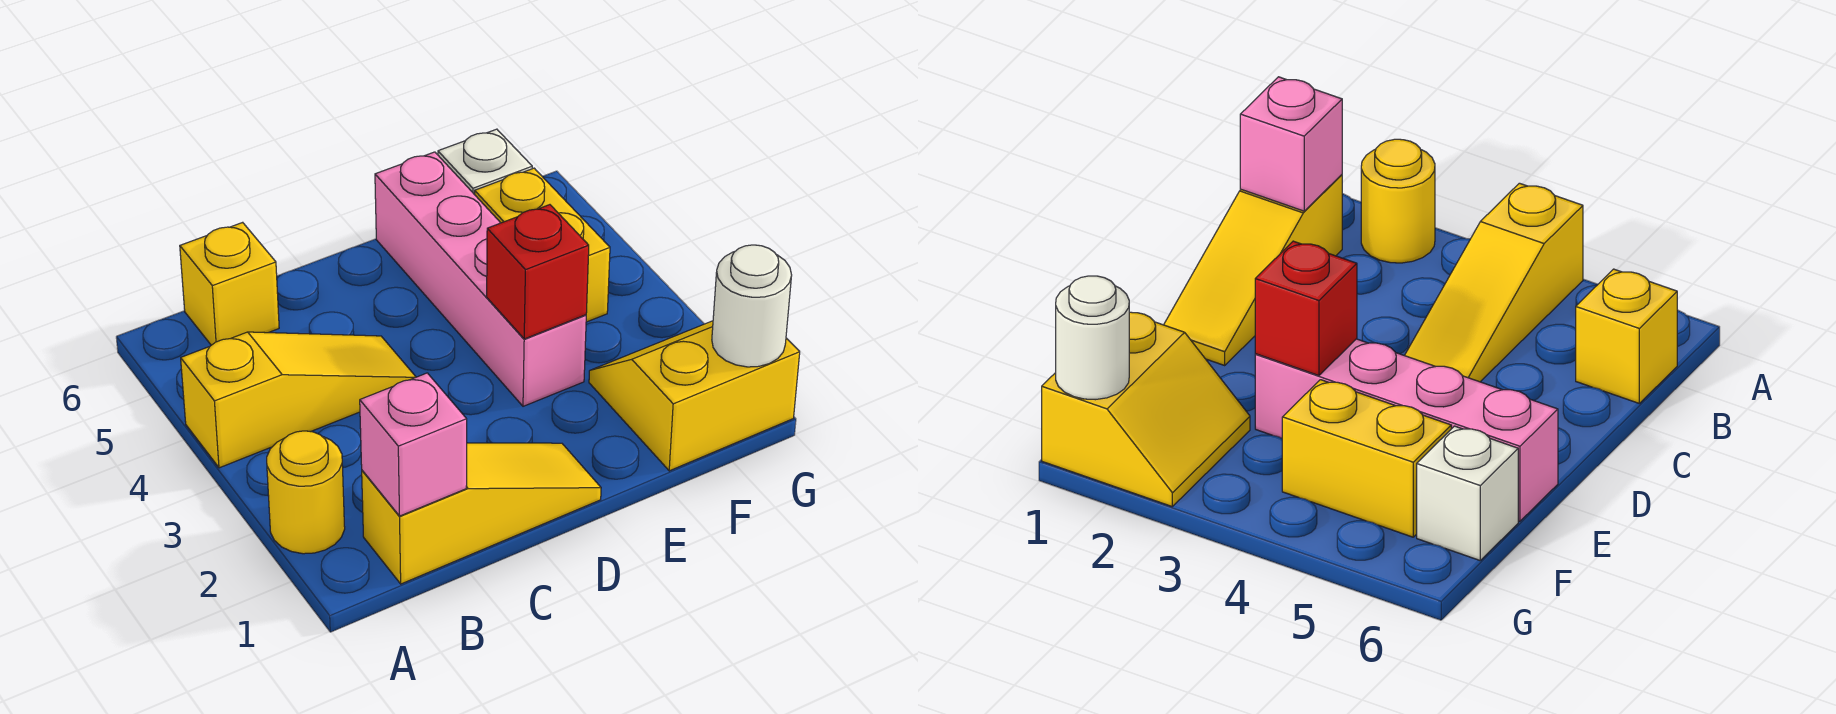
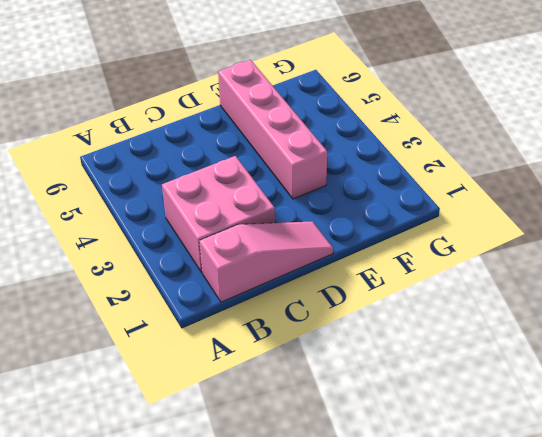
pink slope B1:D1 level 1 top B -> yellow slope B1:D1 level 1 top B
pink brick B2:C3 level 1 -> none
none -> yellow round brick A2 level 1
none -> yellow slope A4:C4 level 1 top A

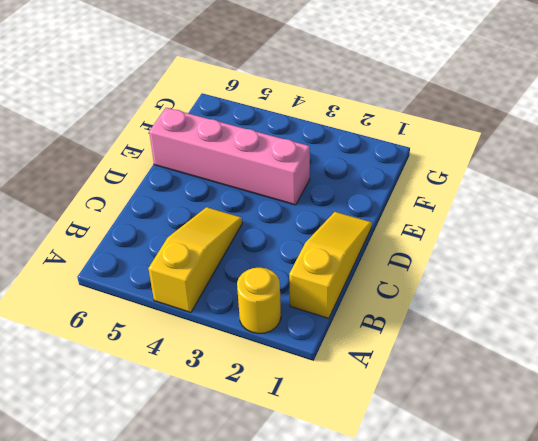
none -> yellow brick B6 level 1
none -> yellow slope F1:G2 level 1 top 1

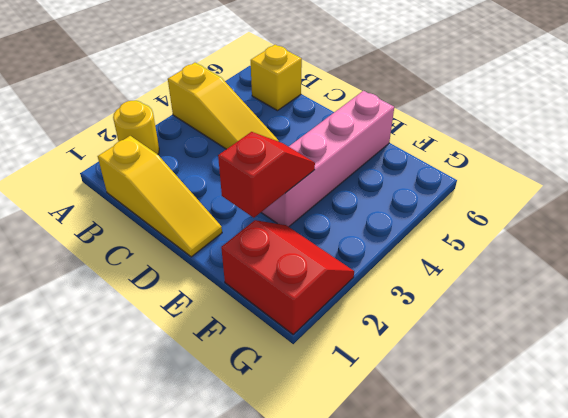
red slope E2:E3 level 2 top 2 -> red brick E3 level 2
red slope F1:G2 level 1 top 1 -> yellow slope F1:G2 level 1 top 1
none -> yellow brick F4:F5 level 1
none -> white brick F6 level 1

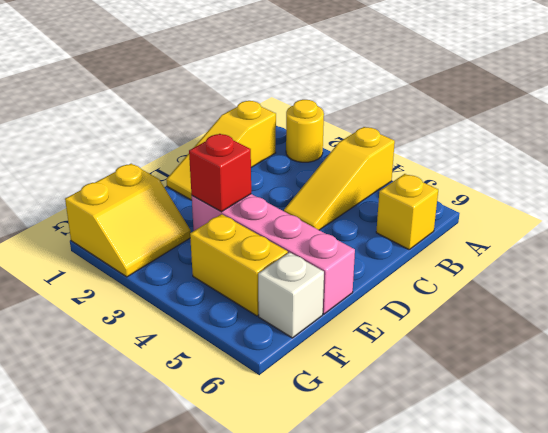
none -> pink brick B1 level 2
none -> white round brick G1 level 2

